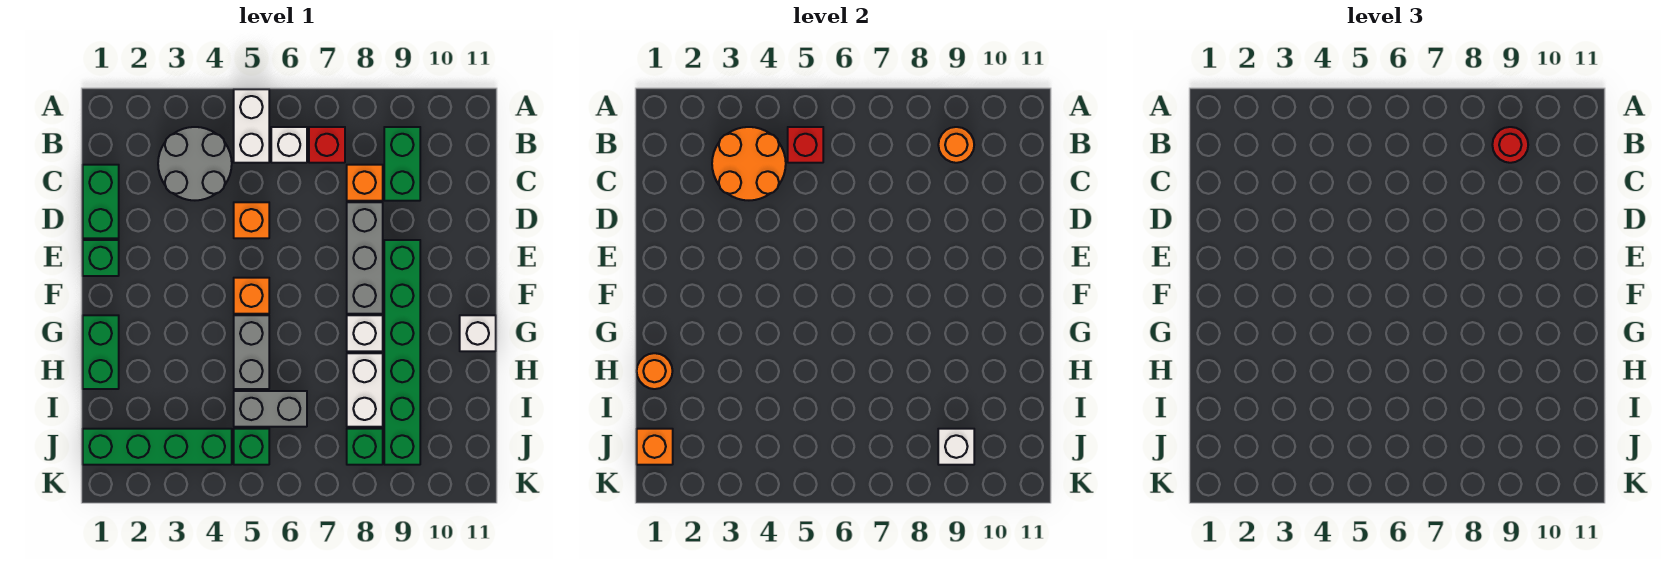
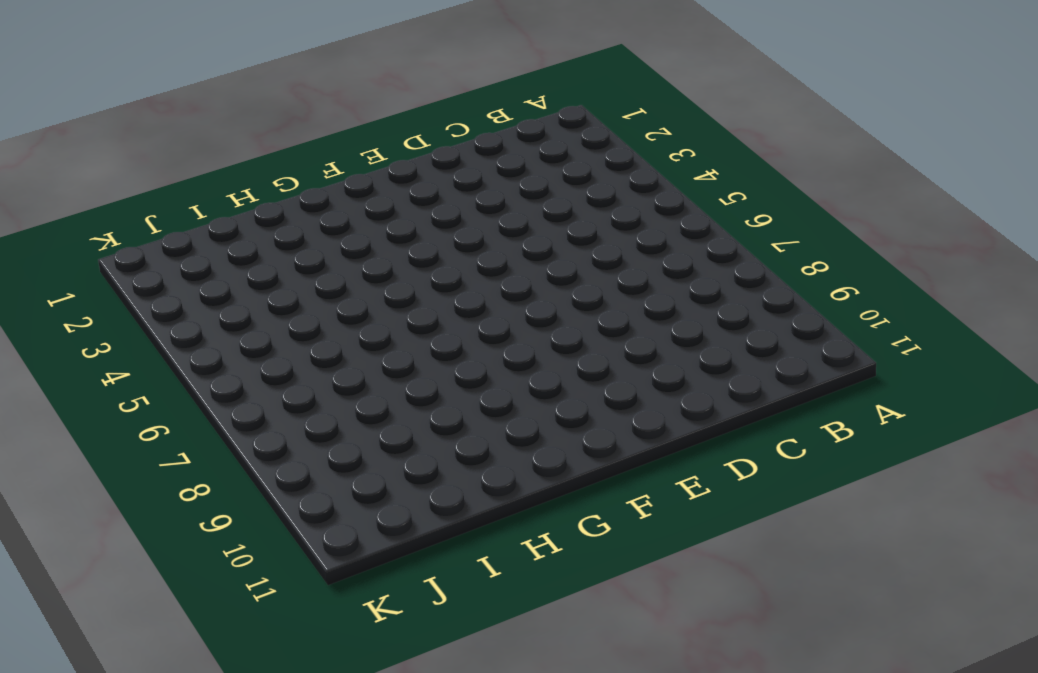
none -> white brick A5:B5 level 1
none -> grey round brick B3:C4 level 1
none -> white brick B6 level 1

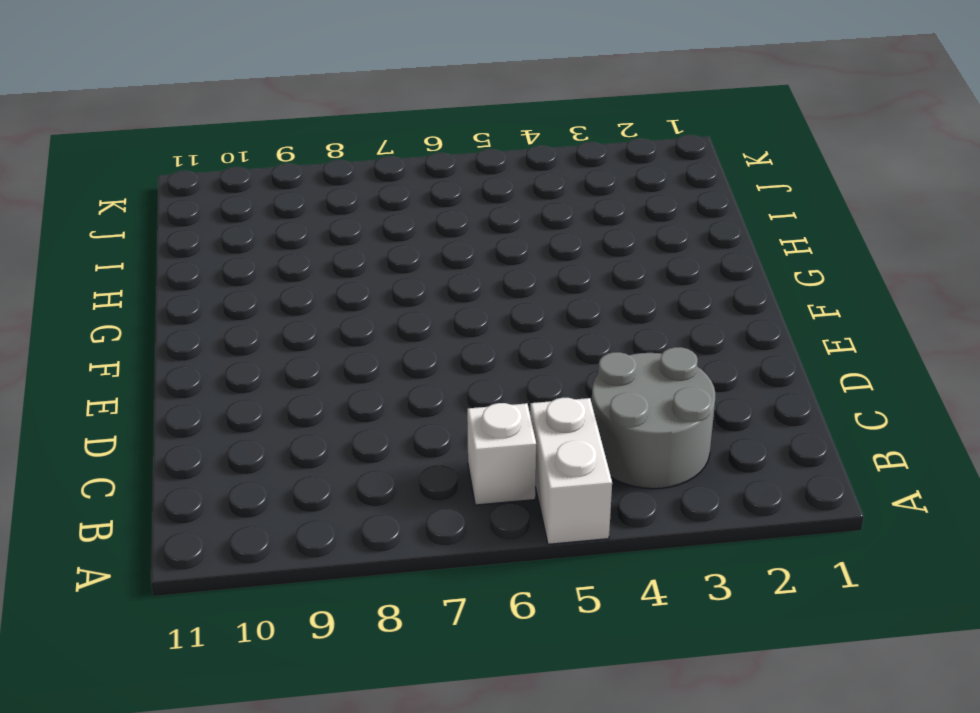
none -> red brick B7 level 1
none -> green brick B9:C9 level 1
none -> green brick C1:D1 level 1

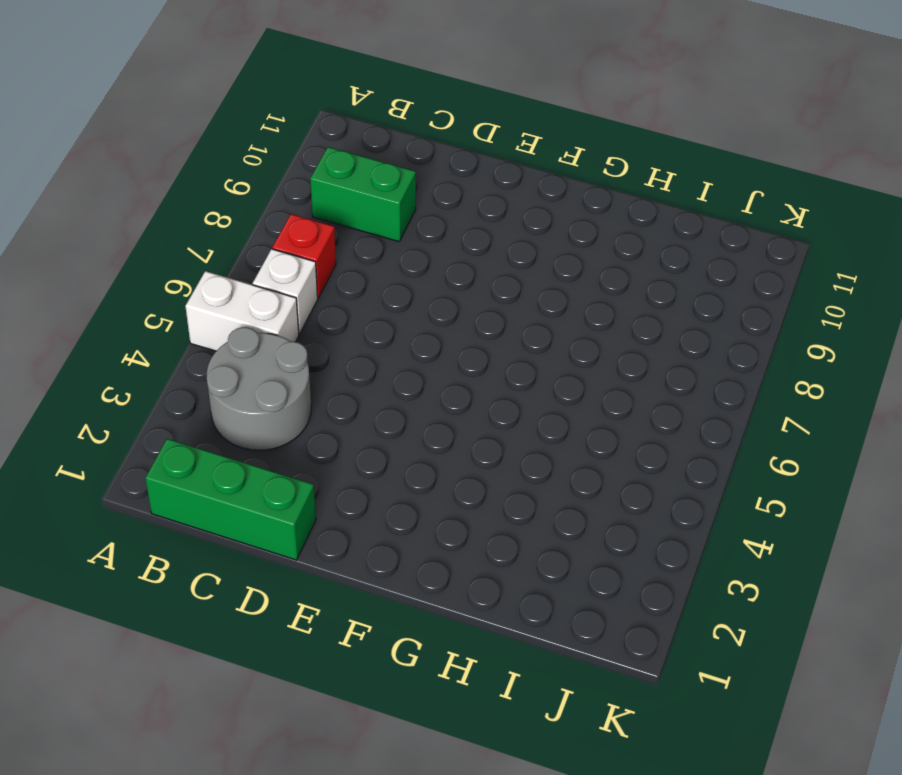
green brick B1:D1 level 1 -> green brick C1:D1 level 1
none -> orange brick C8 level 1
none -> orange brick D5 level 1
none -> grey brick D8:F8 level 1

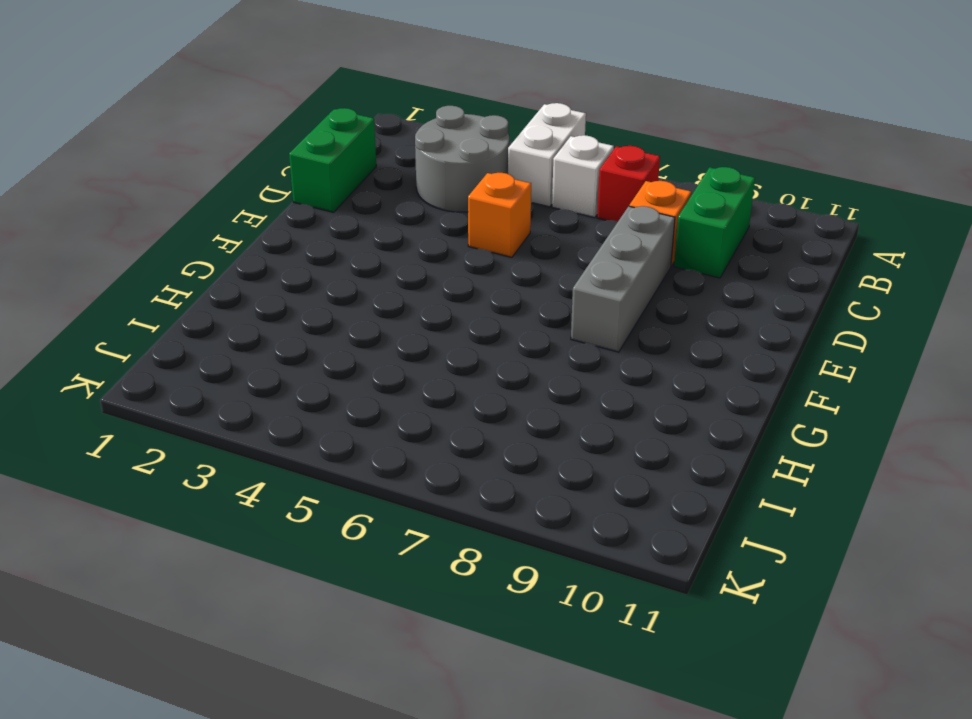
none -> green brick E1 level 1
none -> green brick E9:J9 level 1
none -> orange brick F5 level 1

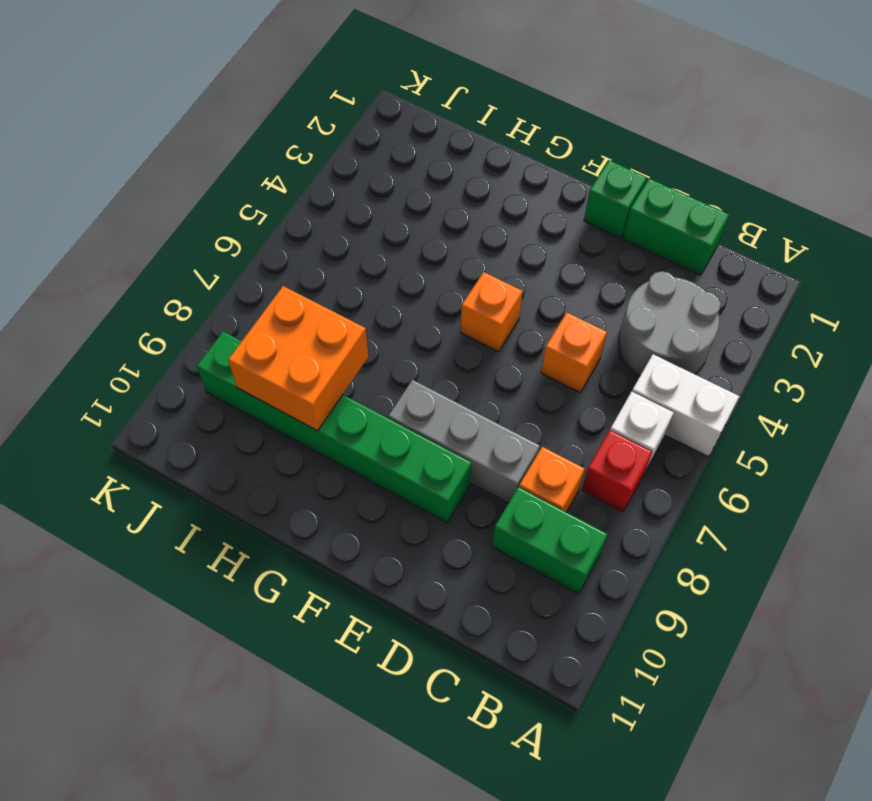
orange brick H8:I9 level 2 -> none
none -> green brick G1:H1 level 1
none -> grey brick G5:H5 level 1
none -> white brick G8 level 1

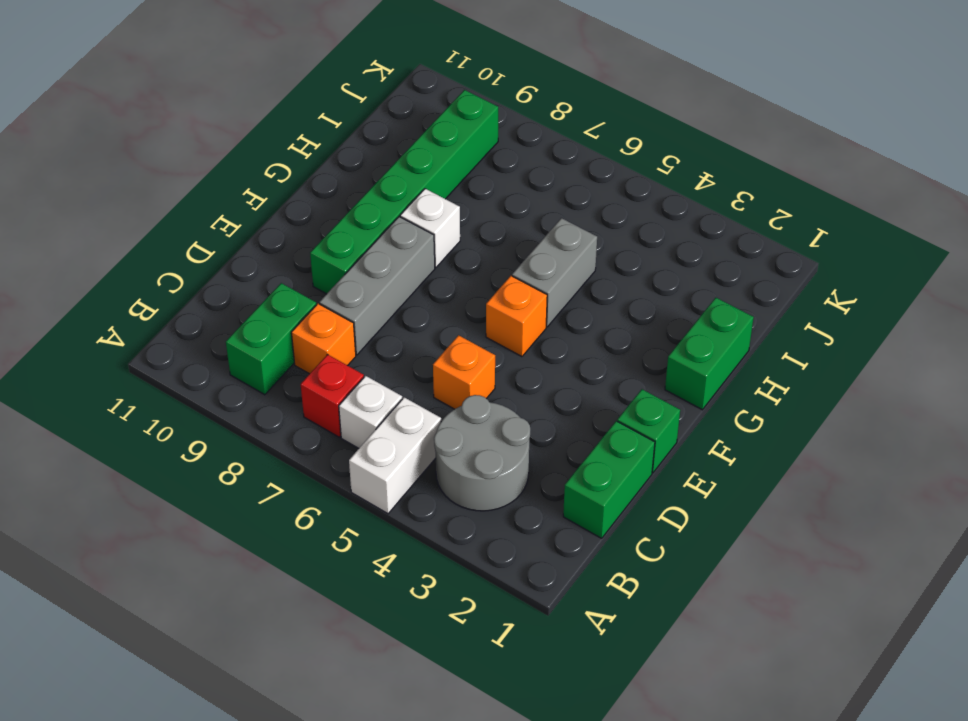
none -> white brick G11 level 1
none -> white brick H8:I8 level 1
none -> grey brick I5:I6 level 1

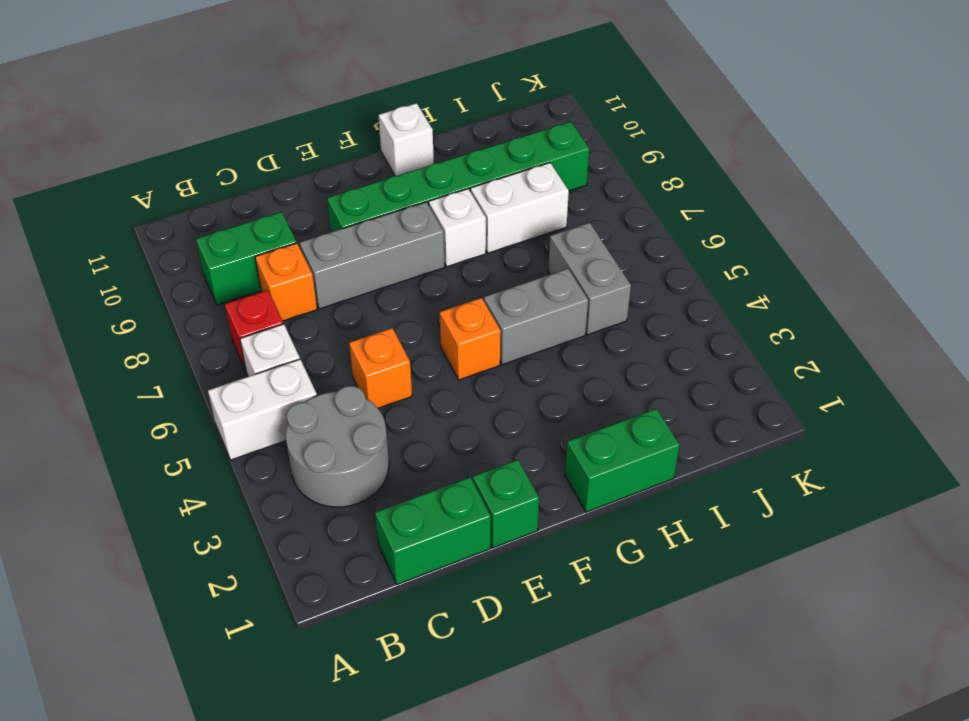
none -> green brick J1:J4 level 1
none -> green brick J5 level 1
none -> green brick J8 level 1

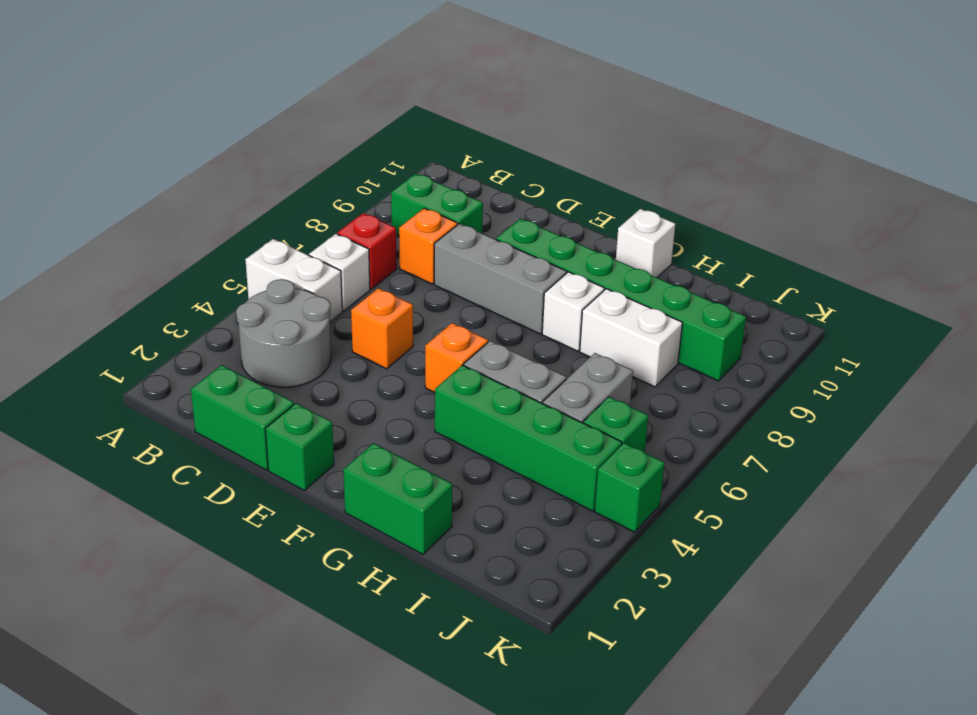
green brick G4:J4 level 1 -> green brick J1:J4 level 1
green brick K4 level 1 -> green brick J8 level 1
none -> orange round brick B3:C4 level 2
none -> red brick B5 level 2
none -> orange round brick B9 level 2

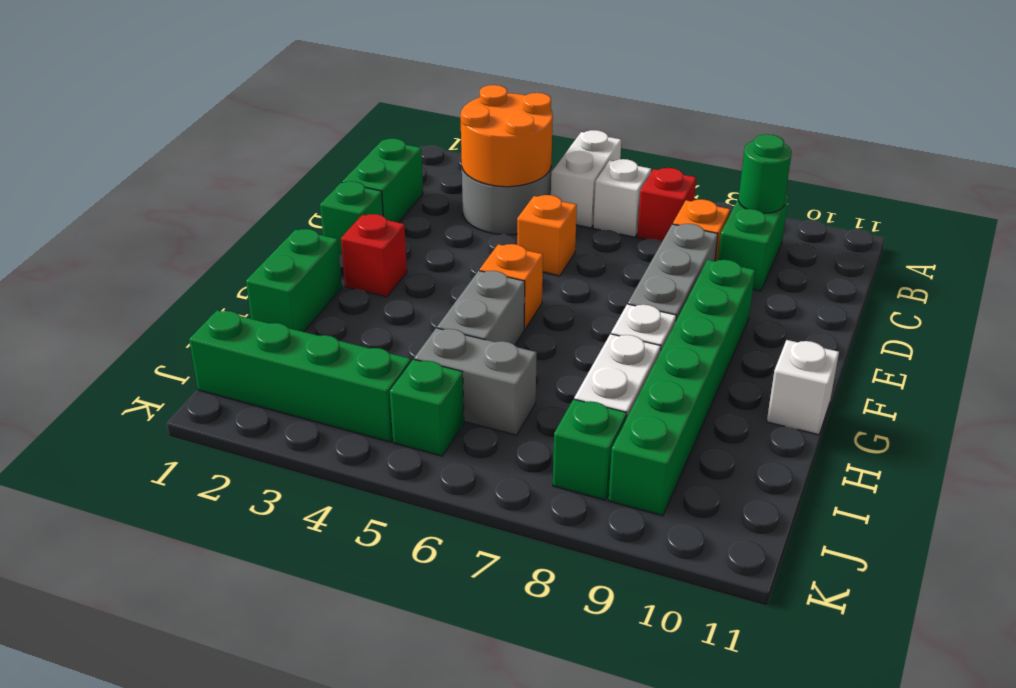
green round brick B9 level 2 -> orange round brick B9 level 2
red brick F2 level 1 -> red brick B5 level 2
none -> orange round brick H1 level 2
none -> orange brick J1 level 2
none -> white brick J9 level 2

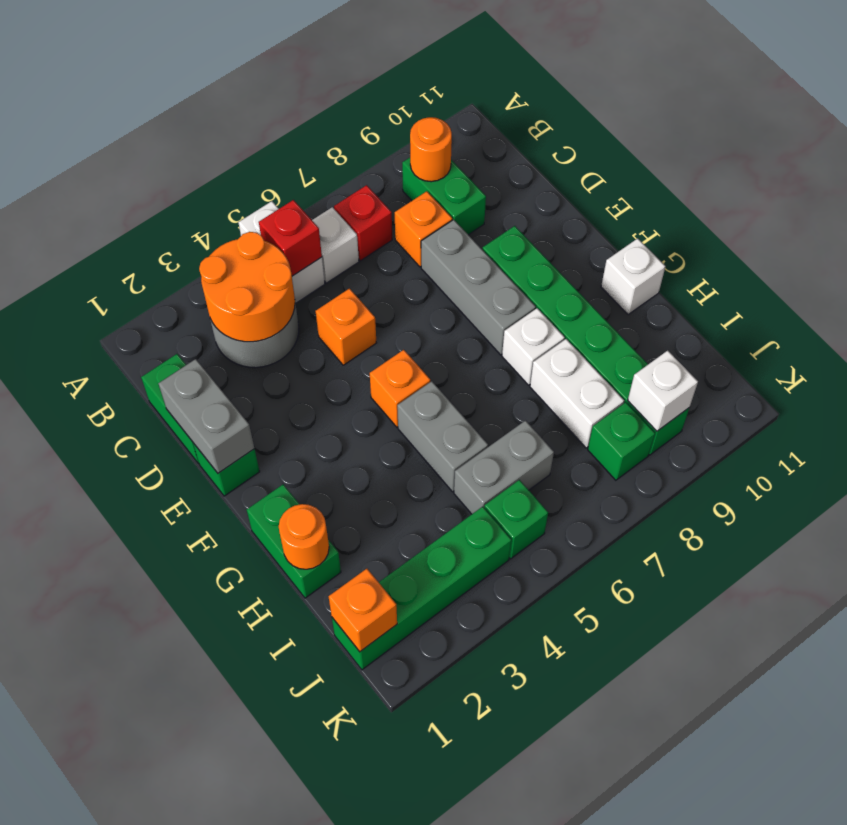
grey brick D1:E1 level 2 -> none
none -> red round brick B9 level 3

